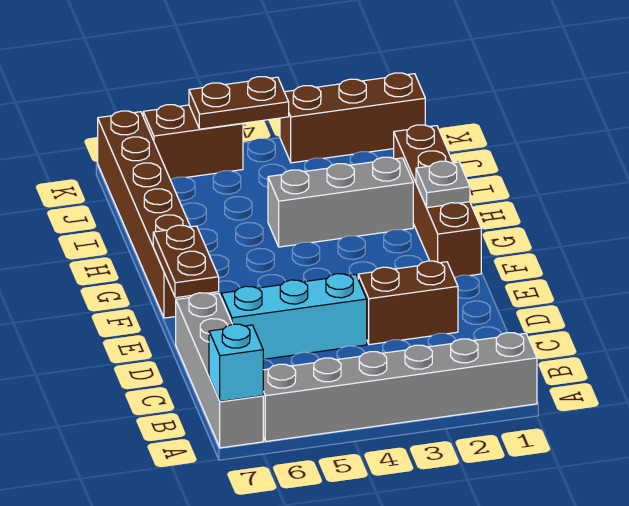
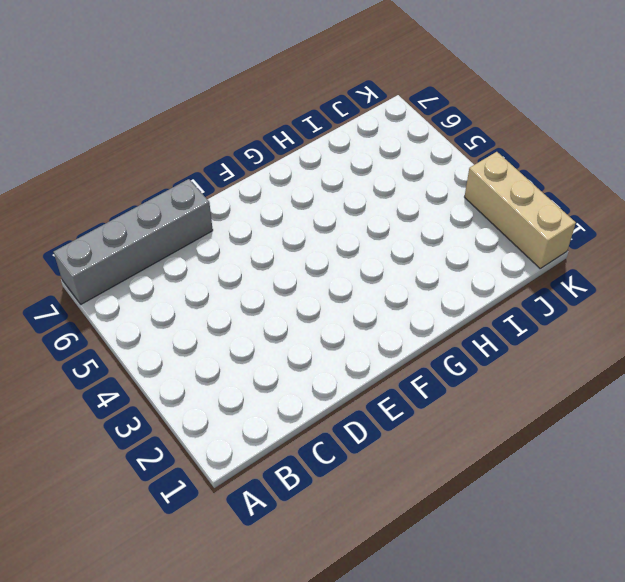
tan brick K1:K3 level 1 -> brown brick K1:K3 level 1
none -> grey brick A1:A6 level 1
none -> brown brick D2:D3 level 1
none -> cyan brick D4:D6 level 1

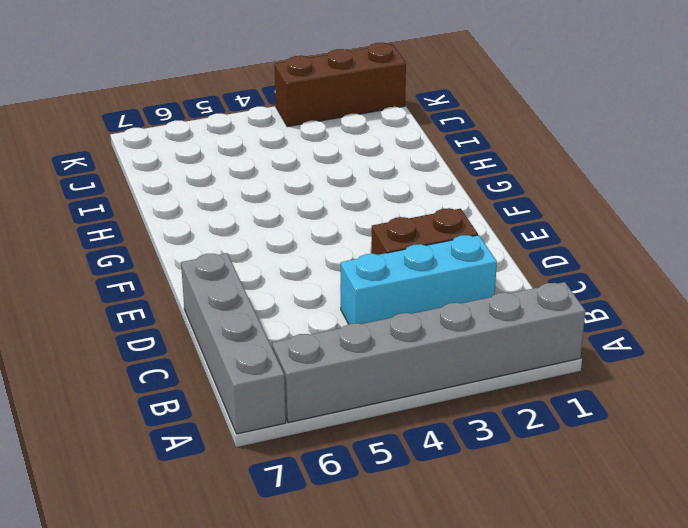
cyan brick C2:C4 level 1 -> cyan brick D4:D6 level 1
none -> brown brick F1:I1 level 1
none -> brown brick F7:K7 level 1
none -> grey brick H2:H4 level 1

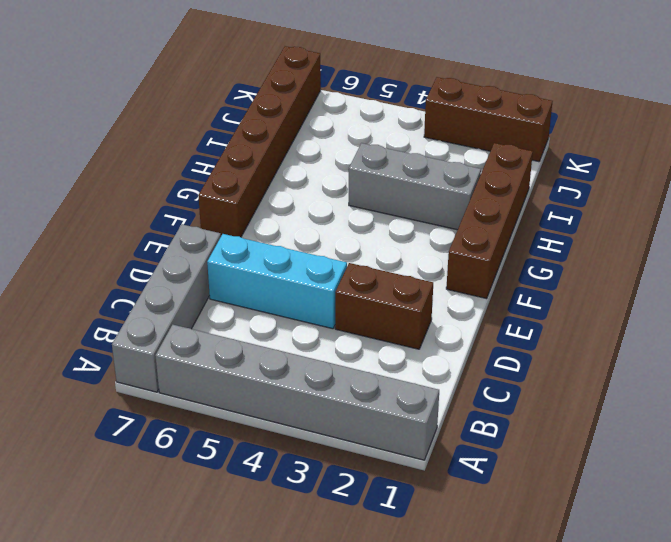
none -> brown brick K5:K6 level 1
none -> cyan brick A7 level 2
none -> brown plate E7:F7 level 2

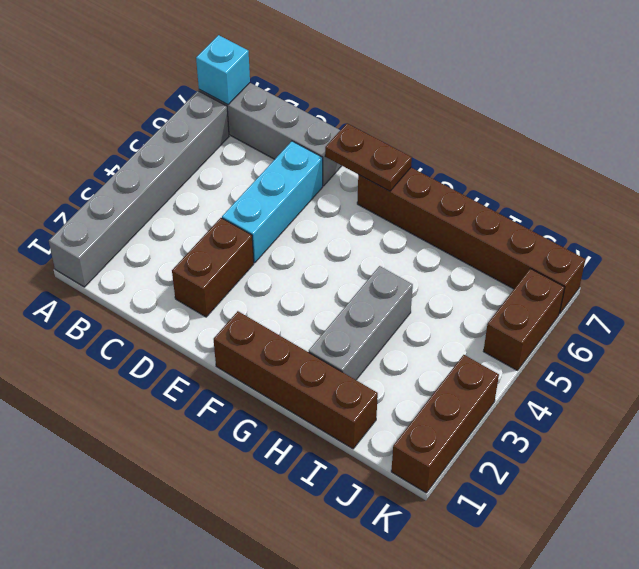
none -> grey plate G1 level 2
none -> brown plate K4:K5 level 2

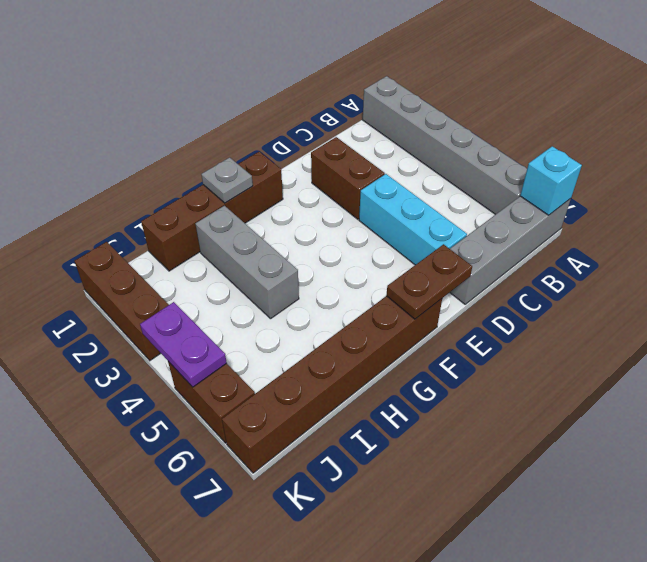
purple plate K4:K5 level 2 -> brown plate K4:K5 level 2

